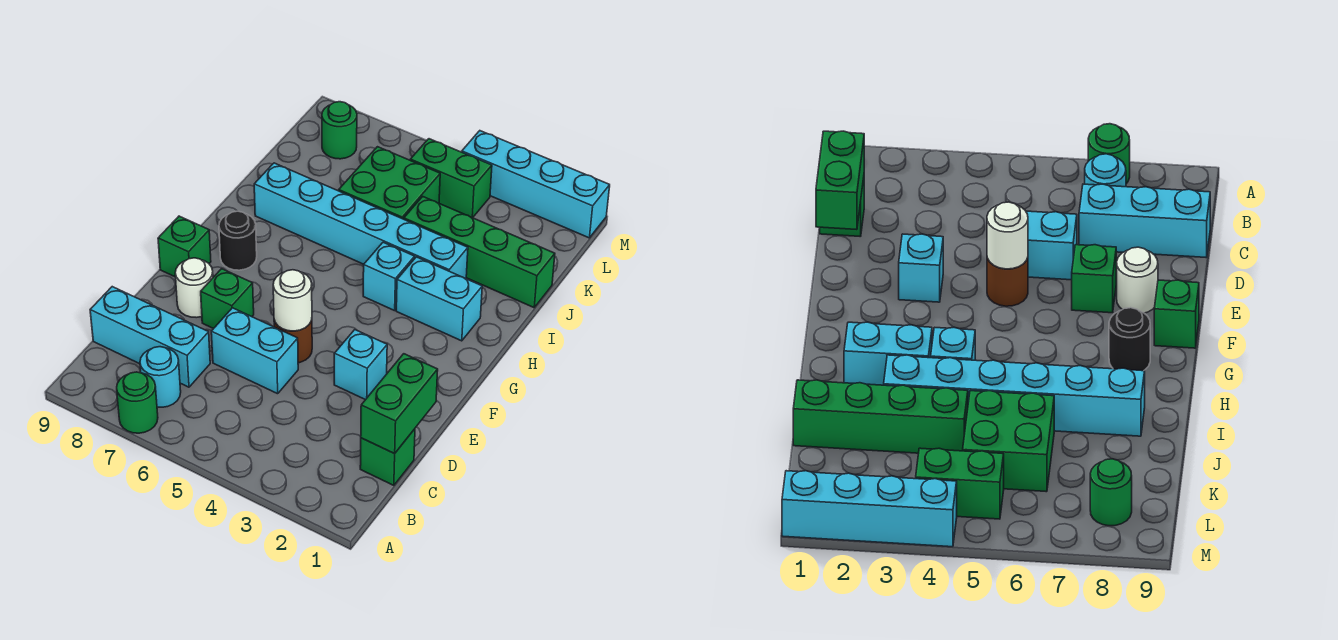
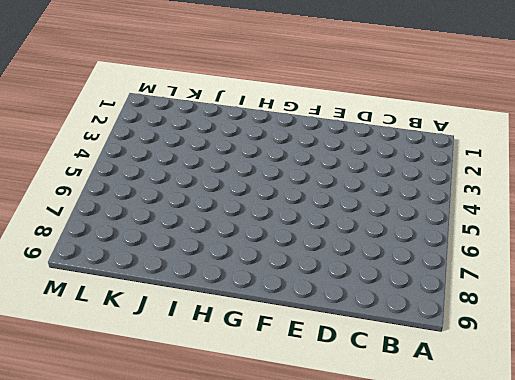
none -> green round brick A7 level 1
none -> cyan round brick B7 level 1
none -> green brick C1 level 1

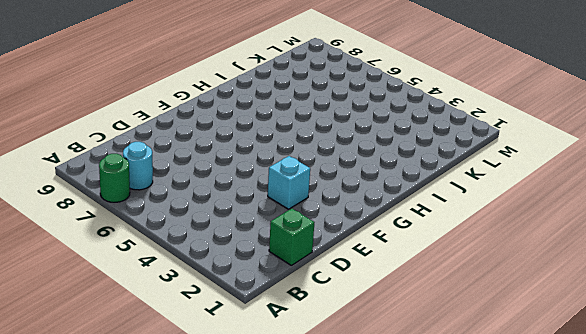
none -> cyan brick C7:C9 level 1
none -> cyan brick D5:D6 level 1
none -> brown round brick E5 level 1

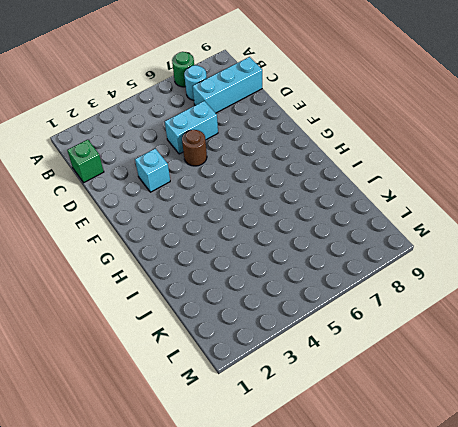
none -> green brick E7 level 1
none -> white round brick E8 level 1
none -> green brick F9 level 1

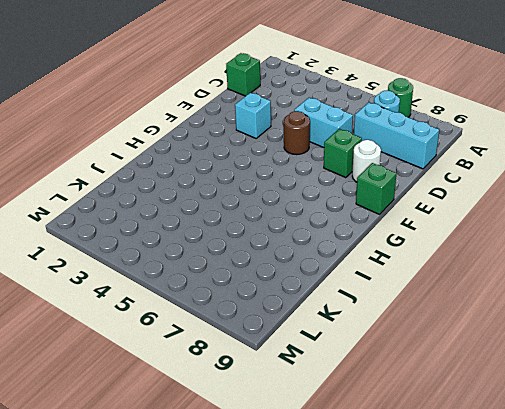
none -> black round brick G8 level 1
none -> cyan brick H2:H3 level 1
none -> cyan brick H4 level 1

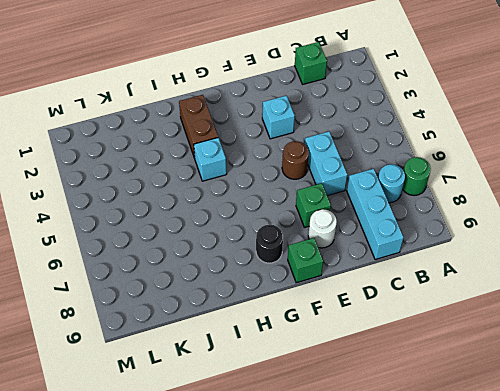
brown brick H2:H3 level 1 -> cyan brick H2:H3 level 1
none -> cyan brick I3:I8 level 1
none -> green brick J1:J4 level 1
none -> green brick J5:K6 level 1

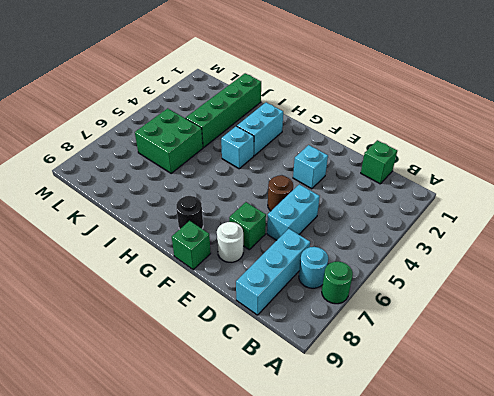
none -> cyan brick I3:I8 level 1
none -> green brick L4:L5 level 1
none -> green round brick L8 level 1

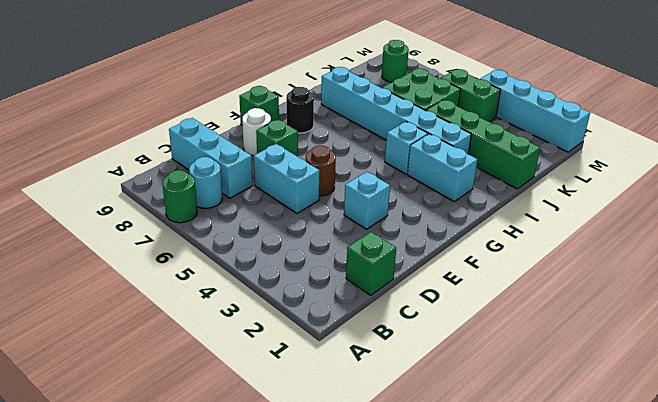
none -> green brick C1:D1 level 2
none -> white round brick E5 level 2

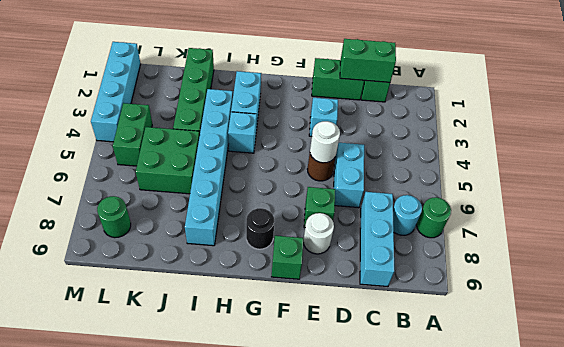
green brick D1:E1 level 1 -> none

